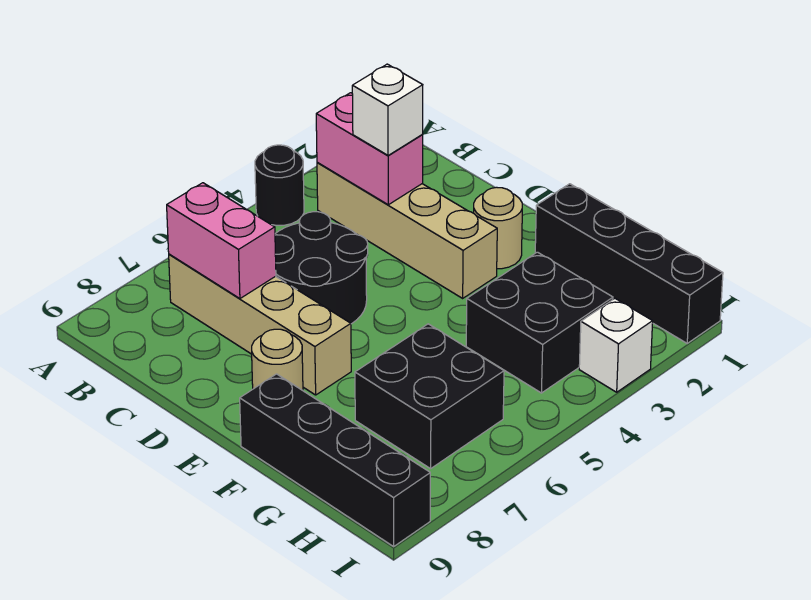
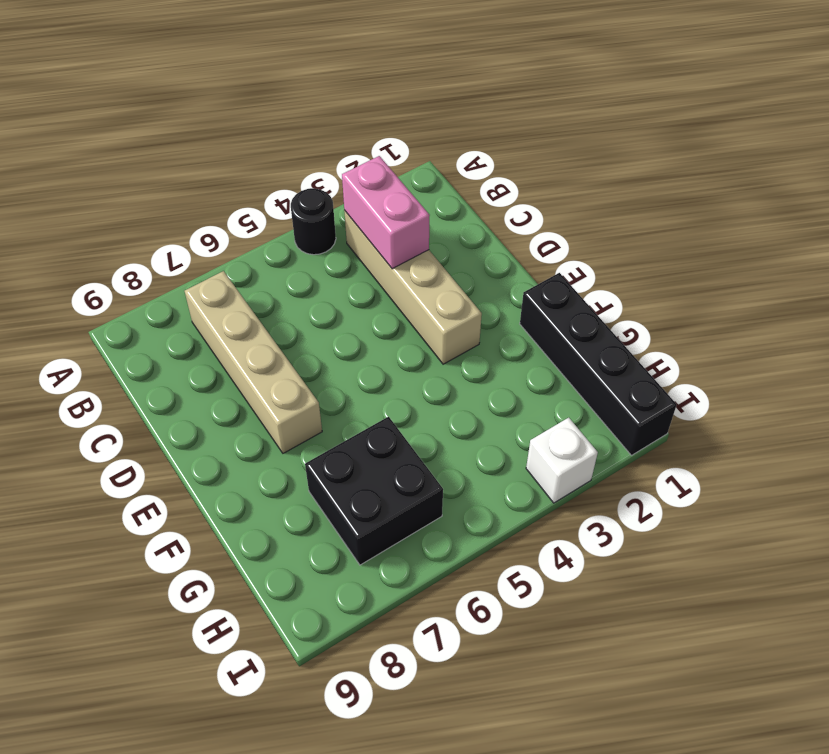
none -> black round brick C5:D6 level 1
none -> tan round brick E2 level 1
none -> tan round brick E8 level 1

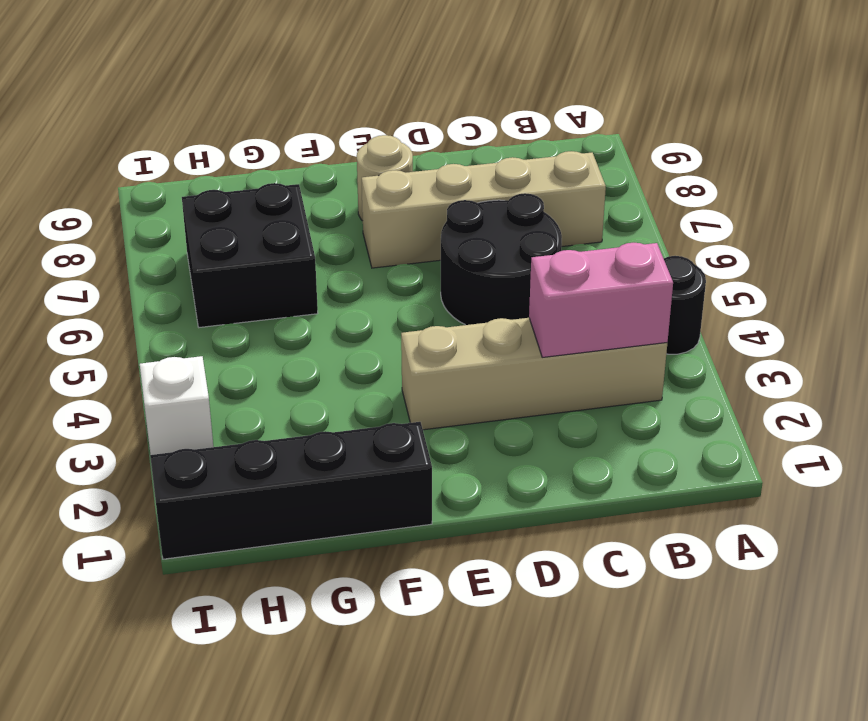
none -> tan round brick E2 level 1
none -> black brick F9:I9 level 1
none -> black brick G3:H4 level 1

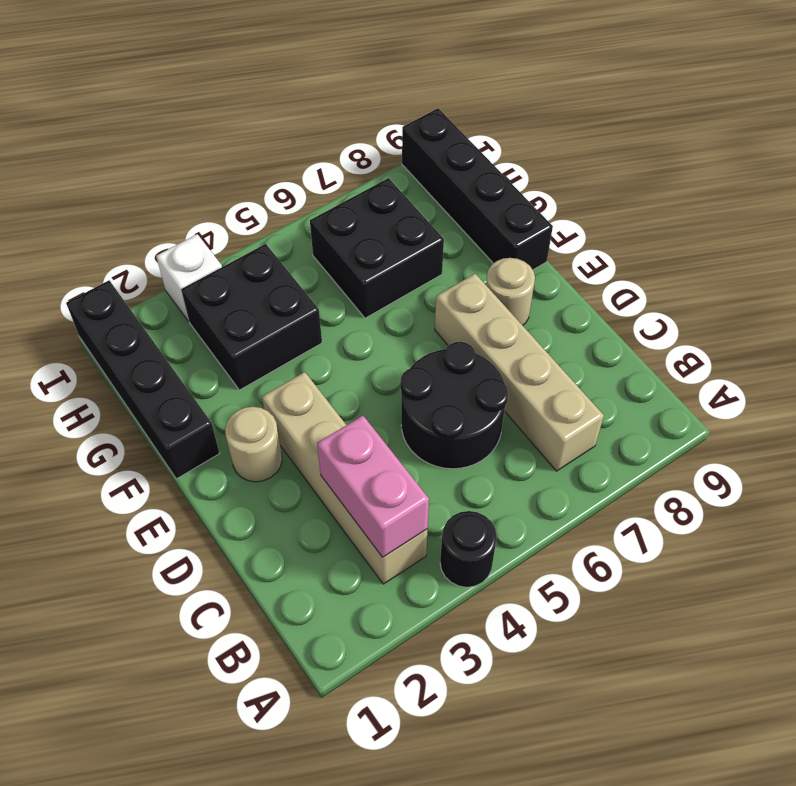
none -> pink brick B7:C7 level 2
none -> white brick C3 level 3

